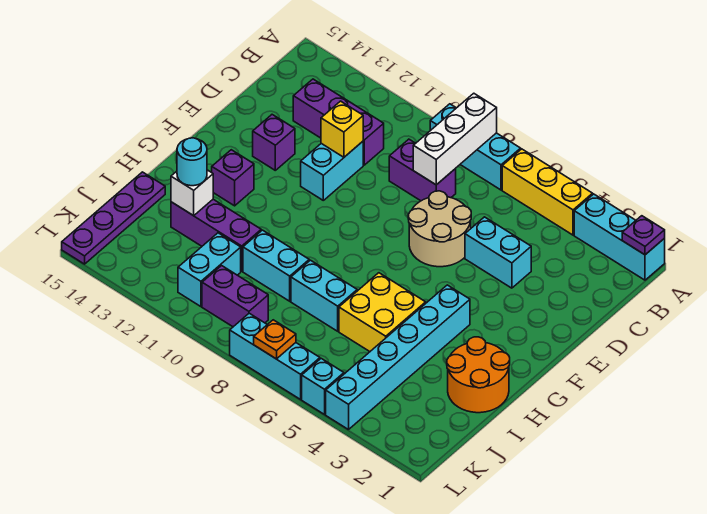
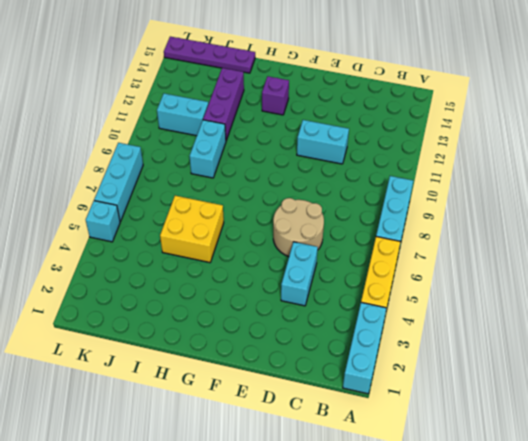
none -> purple brick C8:C9 level 1
none -> purple brick C11:C13 level 1
none -> purple brick E13 level 1

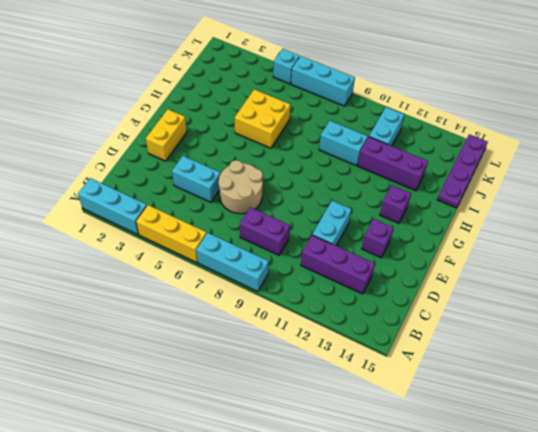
yellow brick E2:F2 level 1 -> none
none -> cyan brick G4:L4 level 1
none -> orange round brick H1:I2 level 1
none -> cyan brick I7:I8 level 1

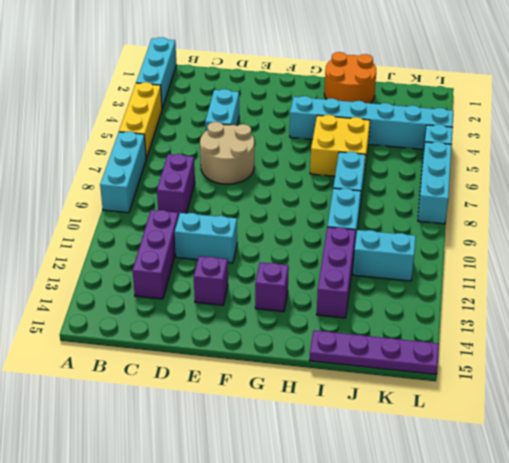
none -> purple brick K9:K10 level 1
none -> purple plate A1 level 2
none -> white brick A8:C8 level 2

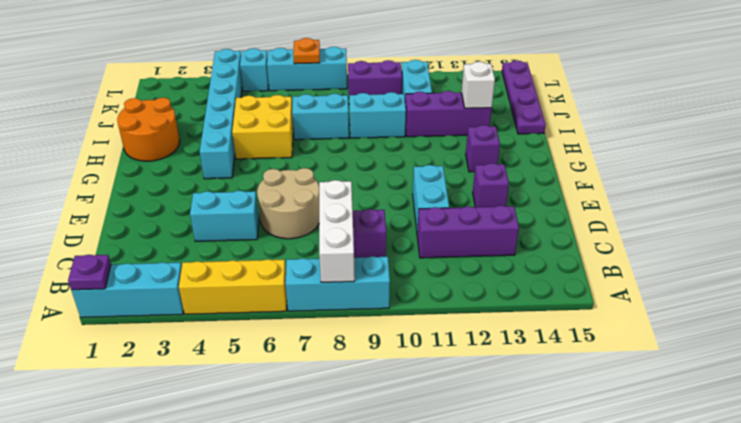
none -> yellow brick D11 level 2
none -> cyan round brick I13 level 3

